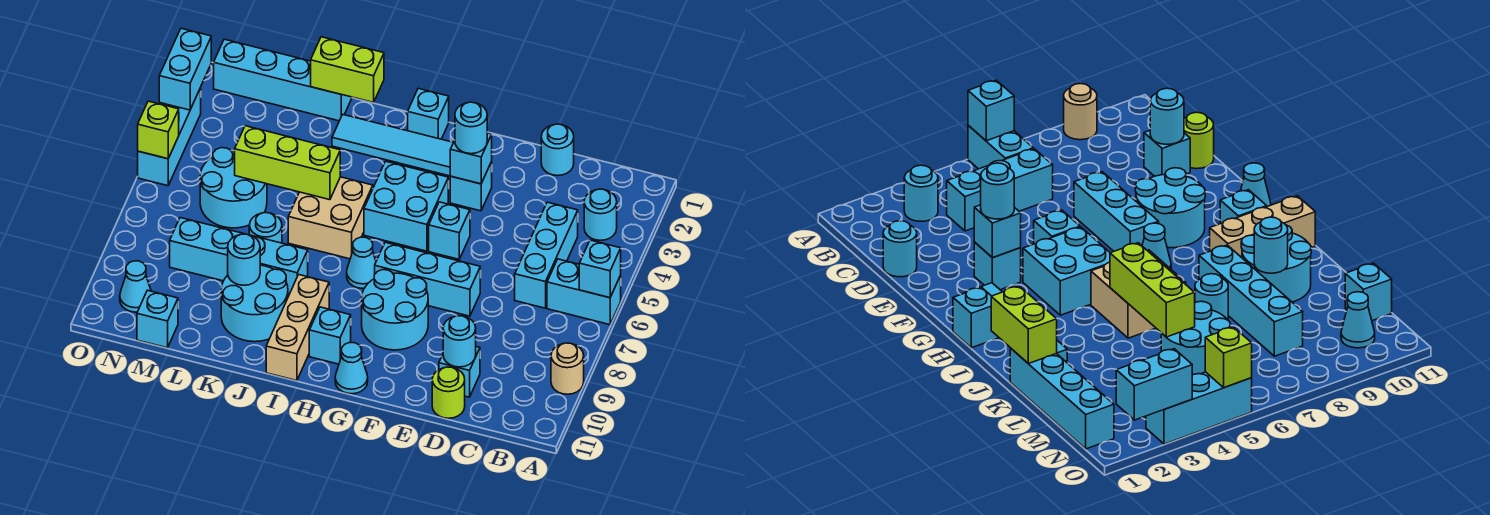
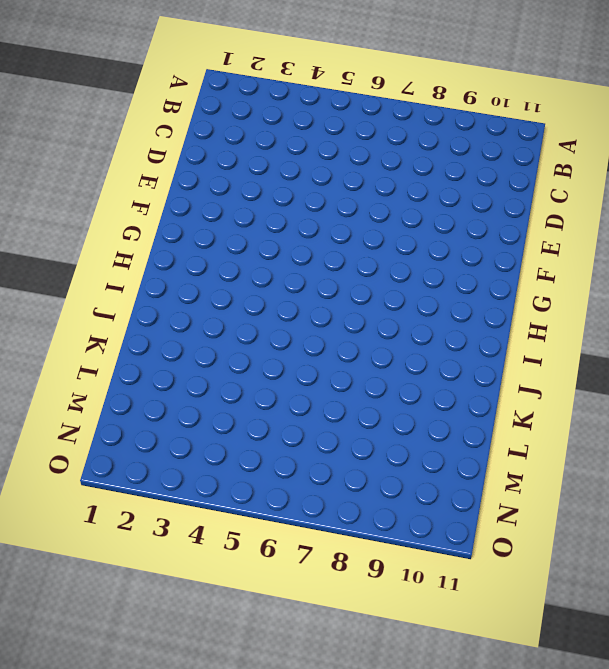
none -> cyan brick A6:B6 level 1
none -> tan round brick A9 level 1
none -> cyan round brick B3 level 1
none -> cyan brick C4:C6 level 1

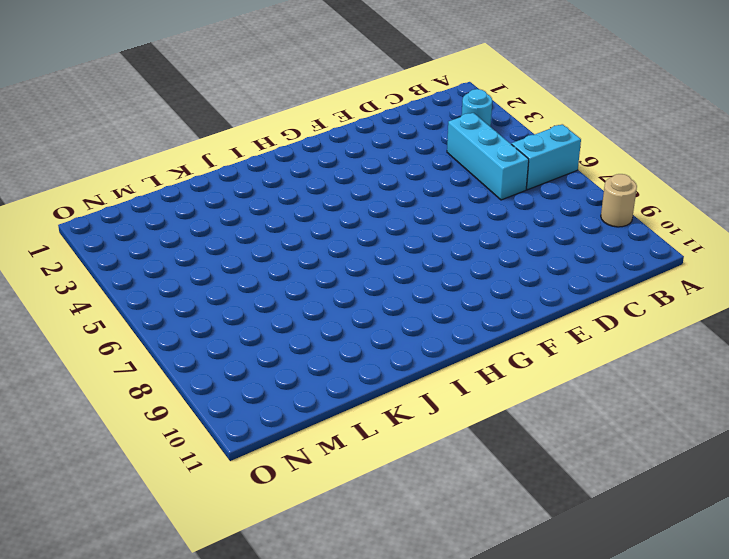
none -> cyan round brick D1 level 1
none -> cyan brick D10 level 1
none -> lime round brick D11 level 1
none -> cyan brick E7:G7 level 1

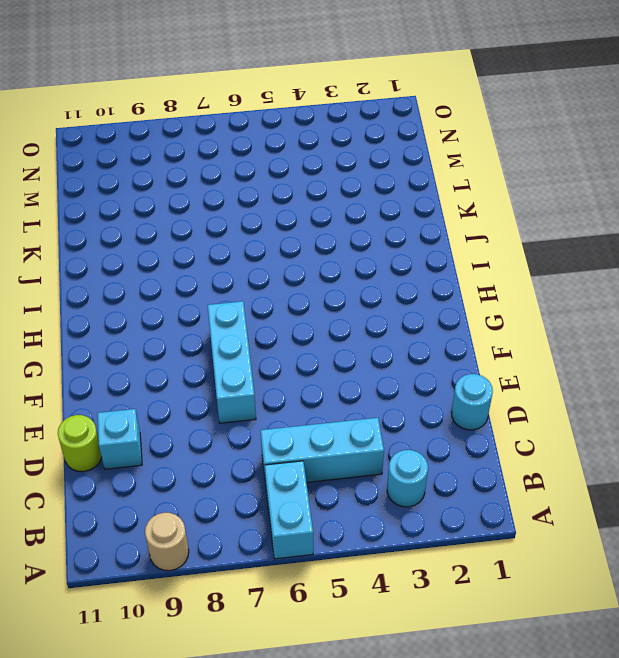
none -> cyan brick F3 level 1
none -> cyan brick F5 level 1
none -> cyan round brick F8:G9 level 1
none -> cyan tile G2:J2 level 1

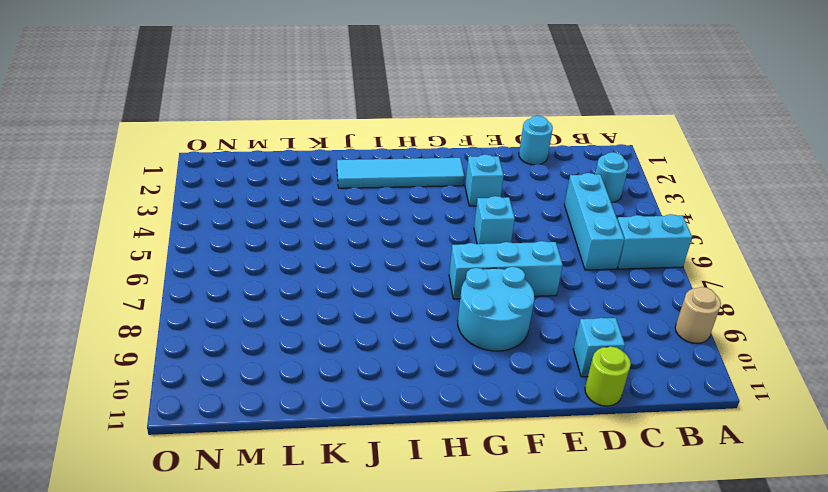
none -> cyan brick G4:H5 level 1
none -> cyan cone G11 level 1
none -> cyan brick H1 level 1
none -> cyan cone H7 level 1

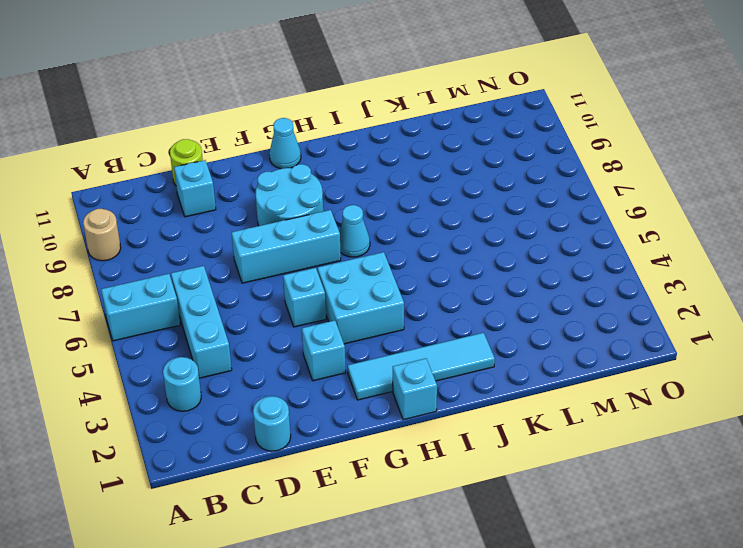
none -> cyan brick H10 level 1
none -> tan brick I5:J6 level 1
none -> tan brick I9:I11 level 1
none -> cyan brick J8:M8 level 1

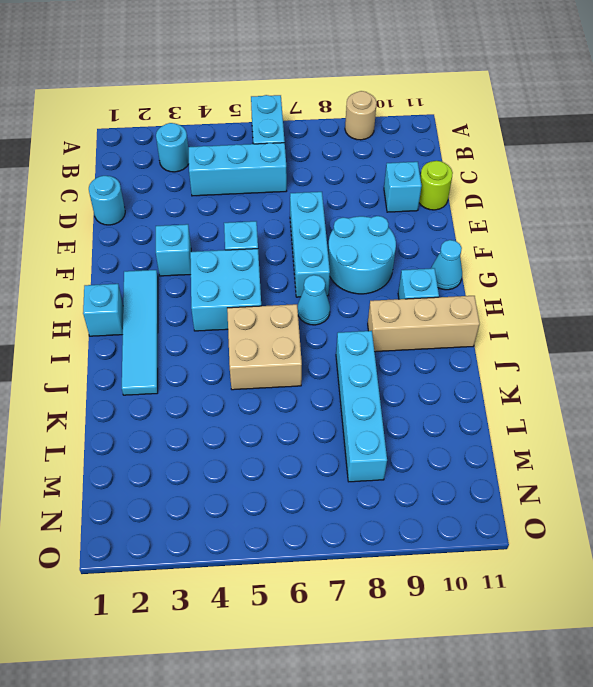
none -> cyan round brick J9:K10 level 1
none -> cyan brick K1:N1 level 1
none -> cyan round brick K7 level 1
none -> cyan round brick L5:M6 level 1

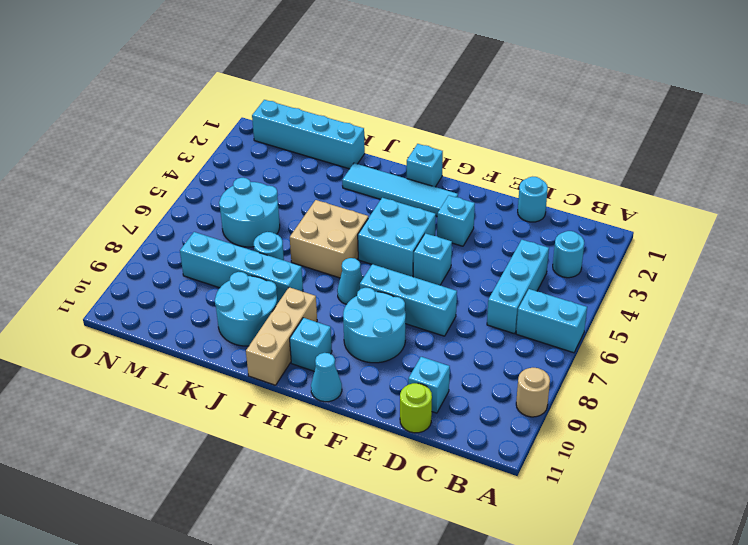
none -> cyan brick M11 level 1
none -> cyan cone N10 level 1
none -> cyan brick O3:O5 level 1
none -> cyan brick A6 level 2

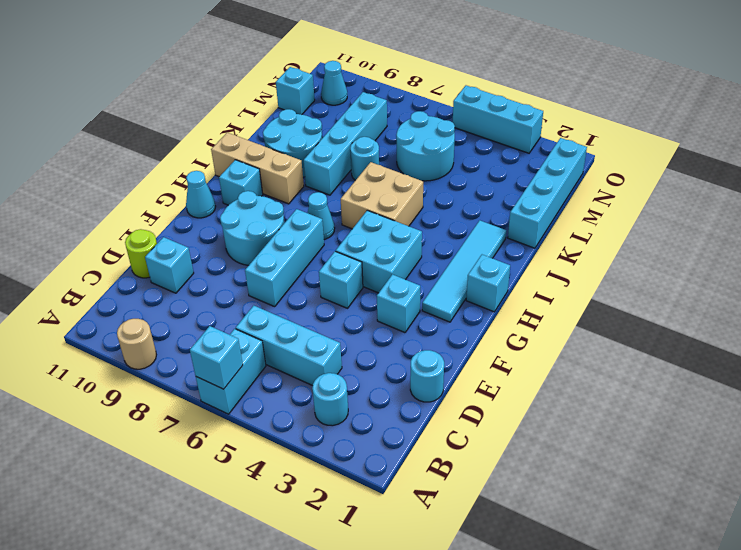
none -> cyan round brick D10 level 2
none -> cyan brick F3 level 2
none -> lime brick J1:K1 level 2
none -> lime brick J5:L5 level 2

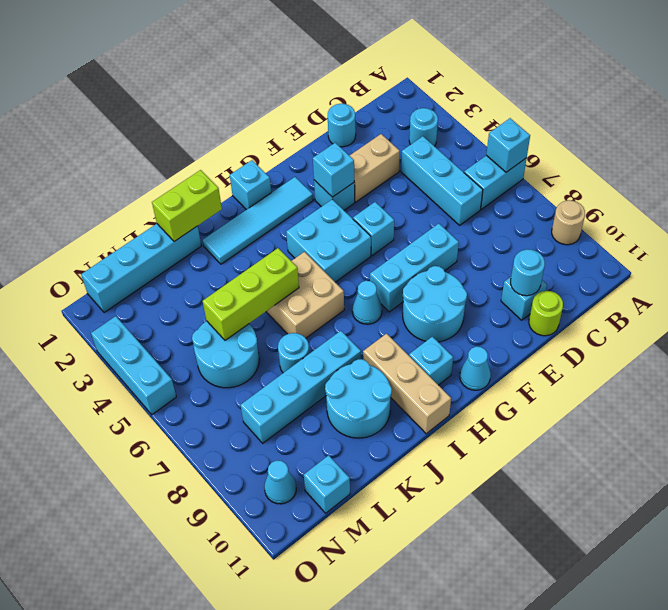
tan brick D3:E3 level 1 -> none
none -> cyan round brick K9 level 2
none -> cyan brick O2:O3 level 2
none -> lime brick O5 level 2
none -> cyan round brick F3 level 3

